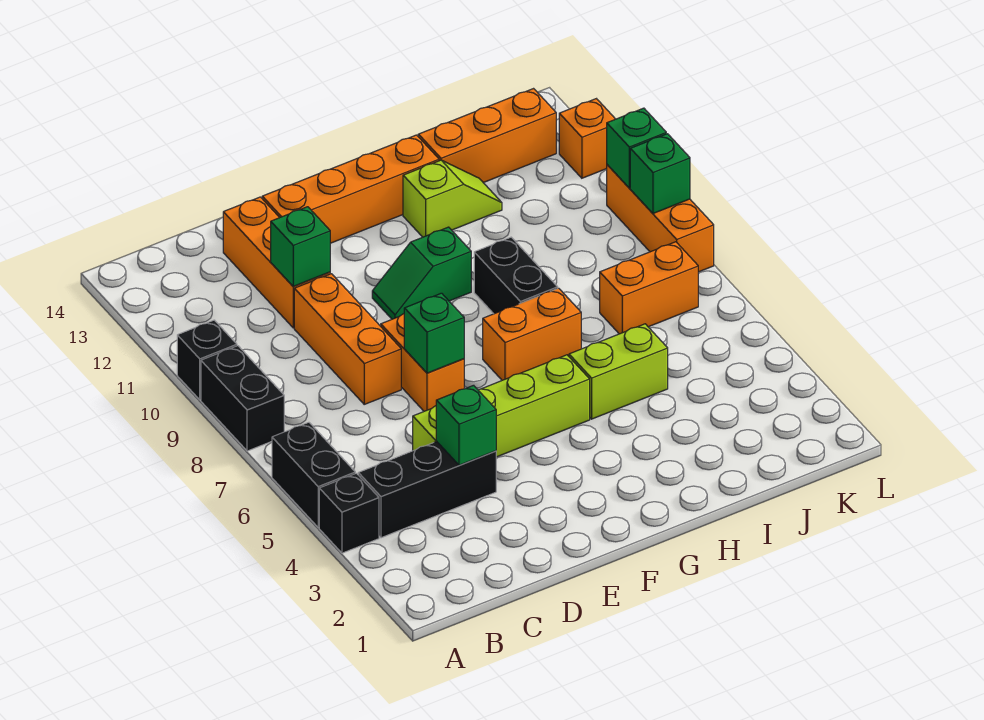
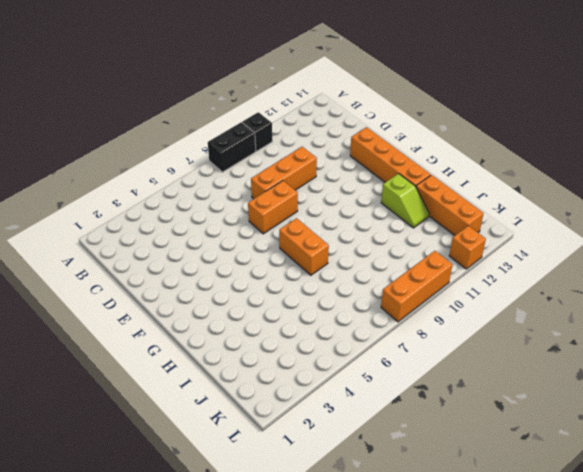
none -> black brick A4 level 1
none -> black brick A5:A6 level 1
none -> black brick B4:D4 level 1

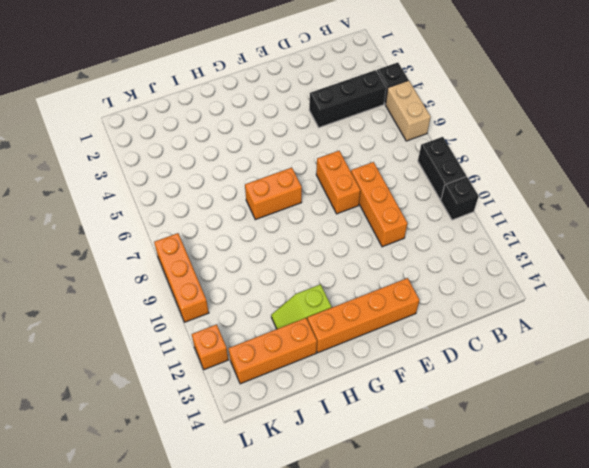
tan brick A5:A6 level 1 -> black brick A5:A6 level 1
none -> lime brick D5:G5 level 1
none -> orange brick D11:D13 level 1
none -> green slope F10:G10 level 1 top G

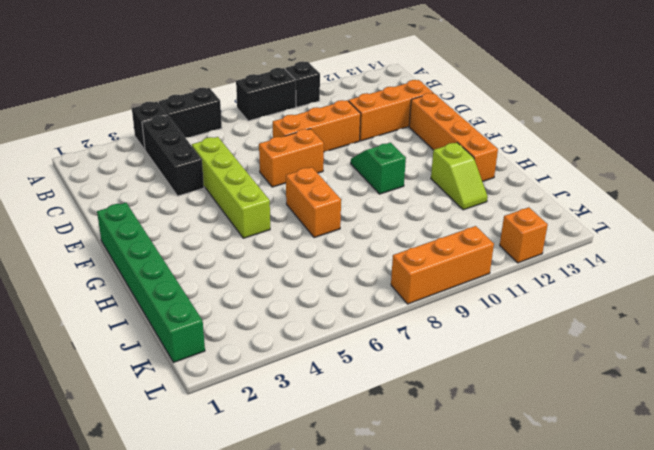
green brick F1:K1 level 1 -> none
none -> lime brick H5:I5 level 1
none -> black brick H8:H9 level 1
none -> orange brick I13:K13 level 1

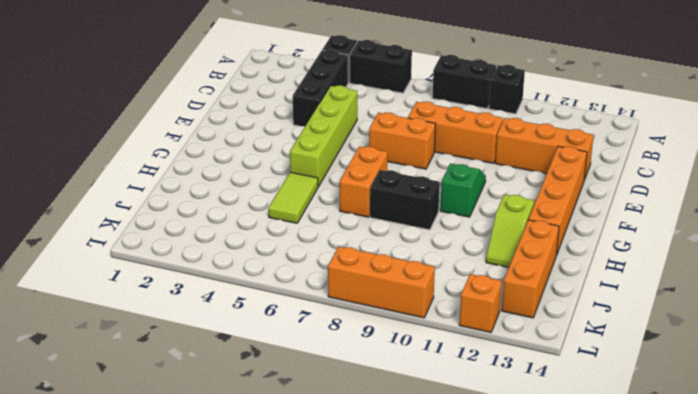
lime tile H5:I5 level 1 -> lime brick H5:I5 level 1
none -> orange brick J7:K7 level 1
none -> green brick D4 level 2
none -> green brick D11 level 2

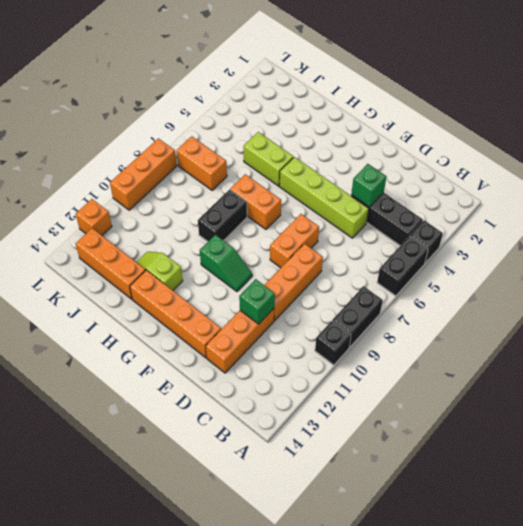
none -> green brick E7 level 2
none -> green brick L9 level 2
none -> green brick L10 level 2

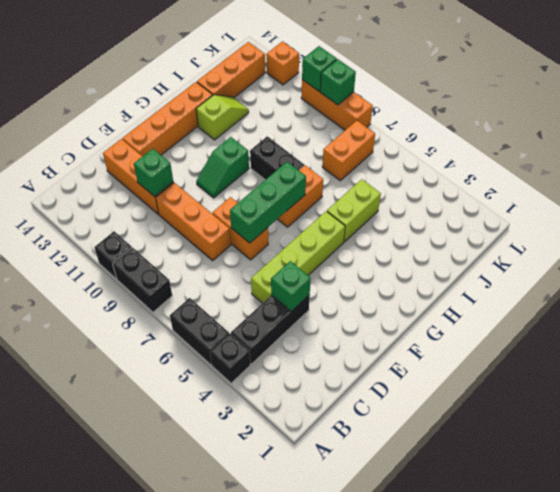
green brick E7:G7 level 2 -> green brick E7 level 2

